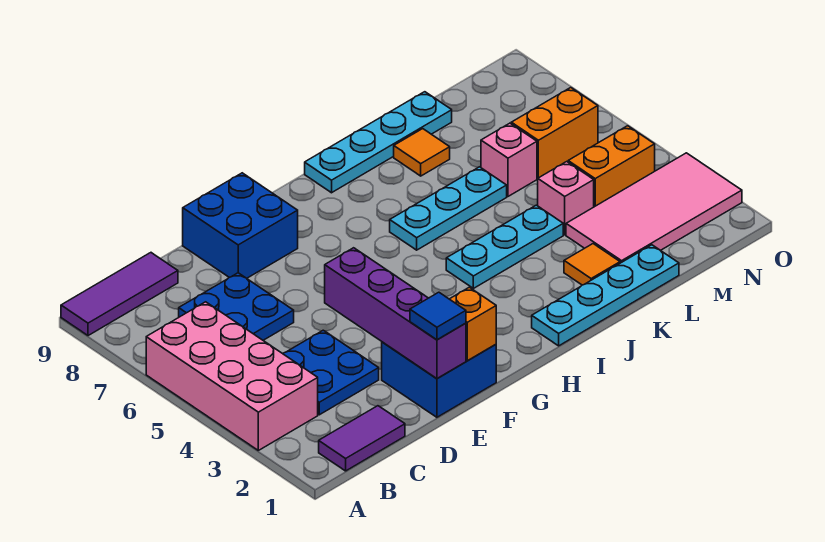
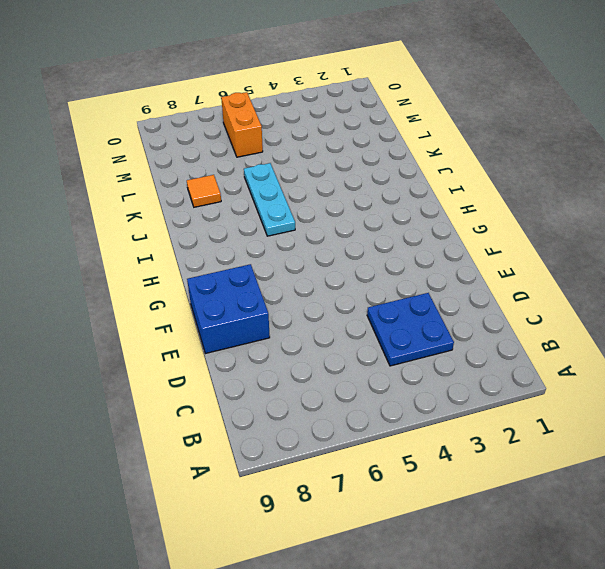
none -> pink brick A3:B6 level 1
none -> purple tile A9:C9 level 1
none -> purple tile B1:C1 level 1

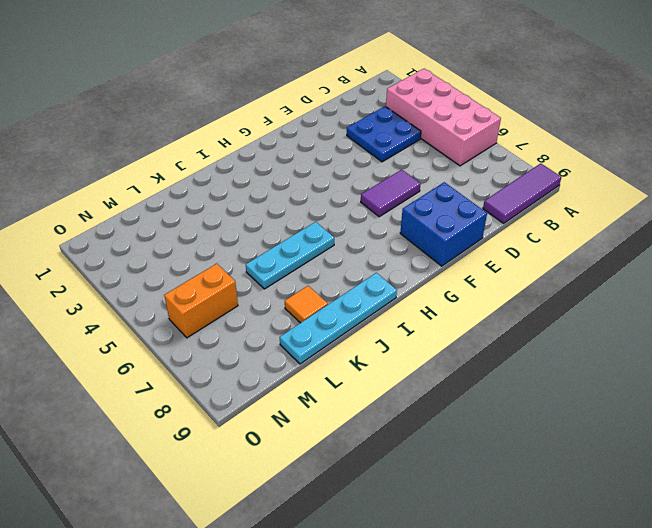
purple tile E6:F6 level 1 -> purple tile B1:C1 level 1
none -> blue plate C6:D7 level 1
none -> blue brick E1:F2 level 1
none -> cyan plate I1:L1 level 1

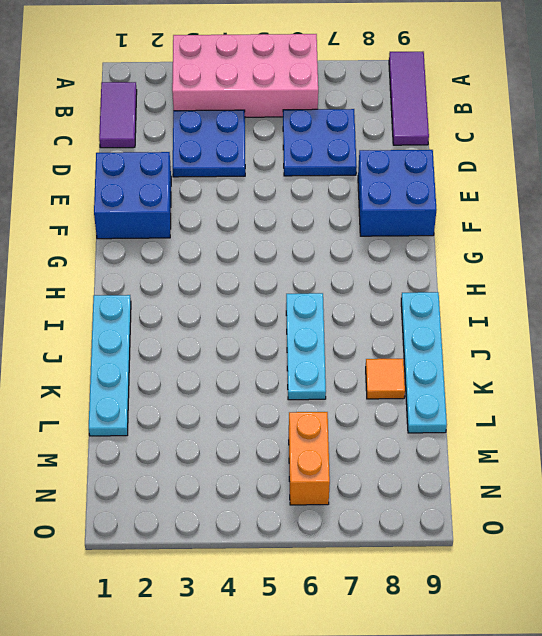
none -> cyan plate I4:K4 level 1
none -> orange tile K2 level 1
none -> pink tile L2:O3 level 1

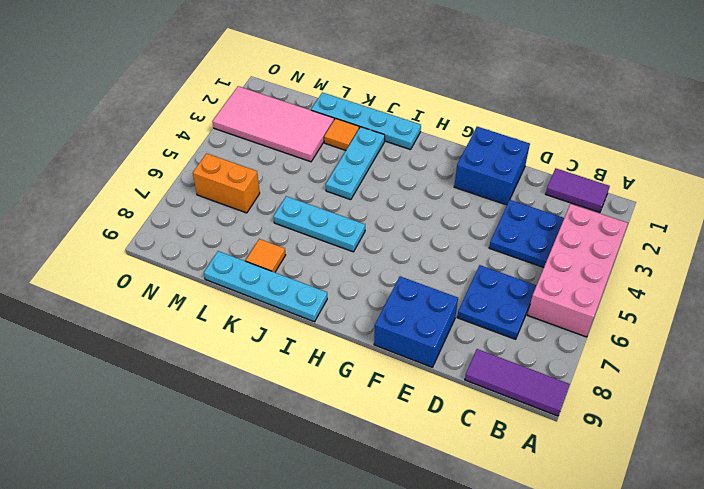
cyan plate J2:J4 level 1 -> cyan plate I4:K4 level 1
none -> pink brick L4 level 1
none -> pink brick L6 level 1
none -> orange brick M4:N4 level 1

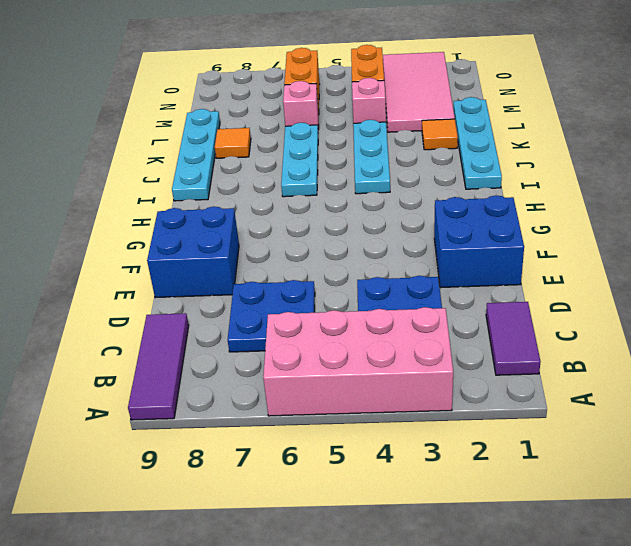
none -> purple brick E1:E4 level 2
none -> orange brick F1 level 2
none -> blue tile E1 level 3

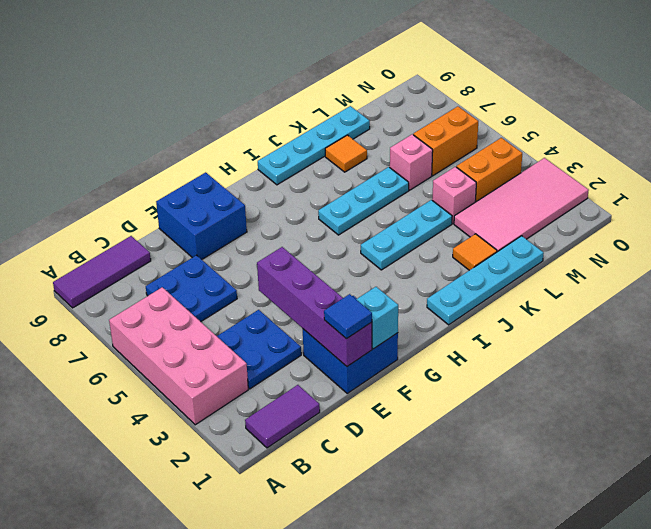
cyan brick F1 level 2 -> orange brick F1 level 2

